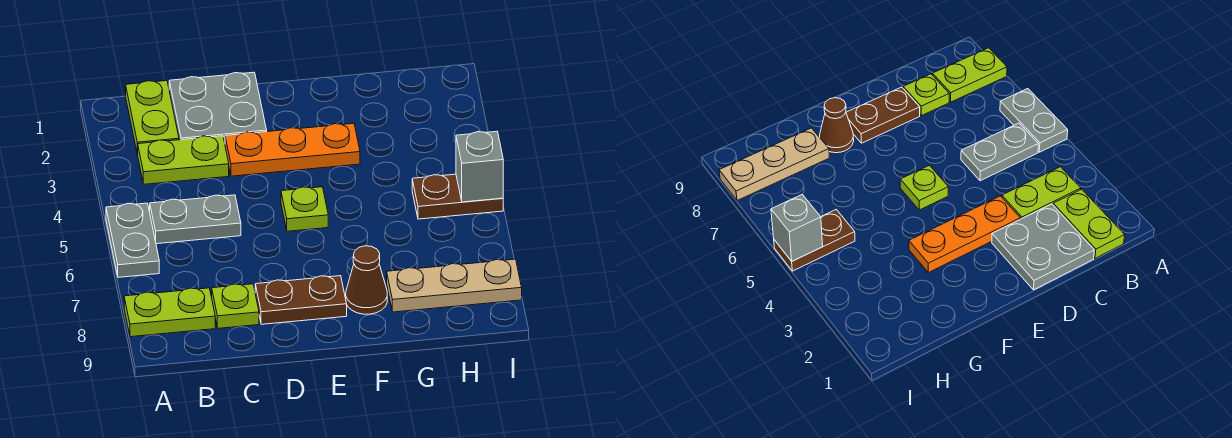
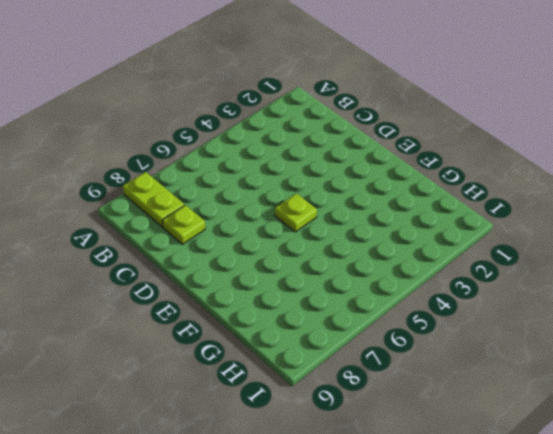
none -> grey plate A5:A6 level 1
none -> lime plate B1:B2 level 1
none -> lime plate B3:C3 level 1

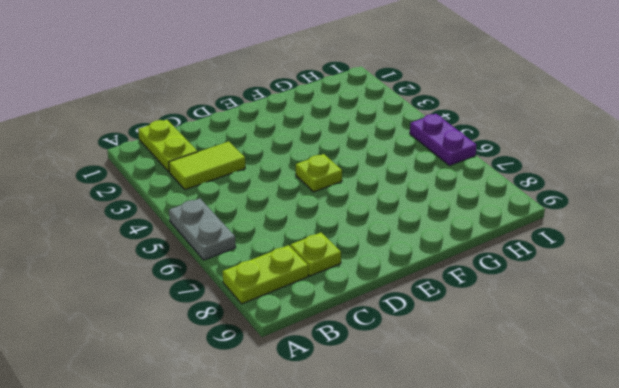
lime tile B3:C3 level 1 -> lime plate B3:C3 level 1
purple plate I5:I6 level 1 -> brown plate H5:I5 level 1
none -> grey plate B5:C5 level 1
none -> grey plate C1:D2 level 1
none -> orange plate D3:F3 level 1

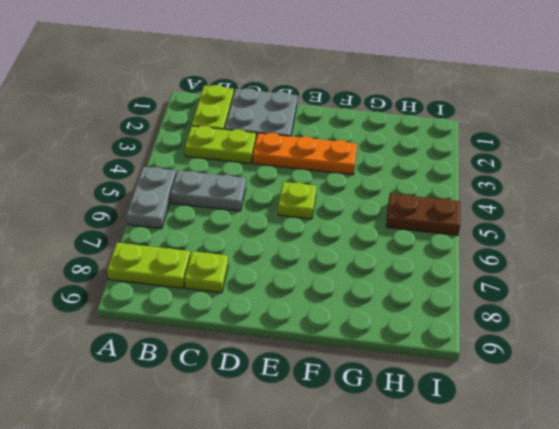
none -> brown plate D8:E8 level 1
none -> brown cone F8 level 1
none -> tan plate G8:I8 level 1

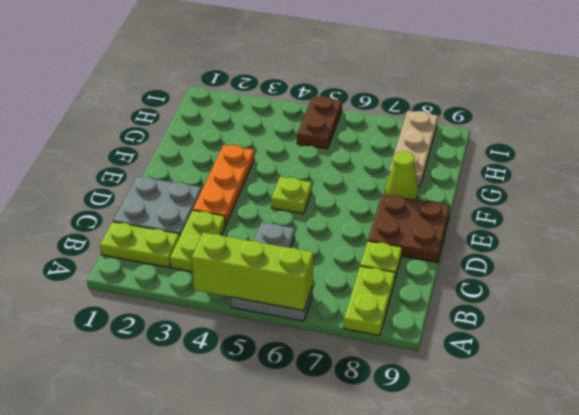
lime brick A4:A6 level 2 -> none
brown plate D8:E9 level 1 -> brown plate D8:E8 level 1
lime cone F8 level 1 -> brown cone F8 level 1
none -> grey brick I5 level 2

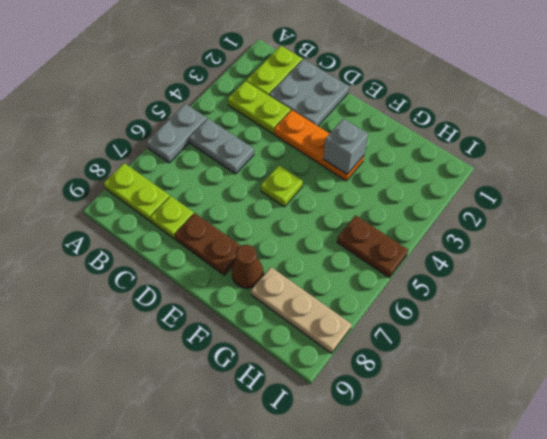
grey brick F3 level 2 -> grey brick I5 level 2

